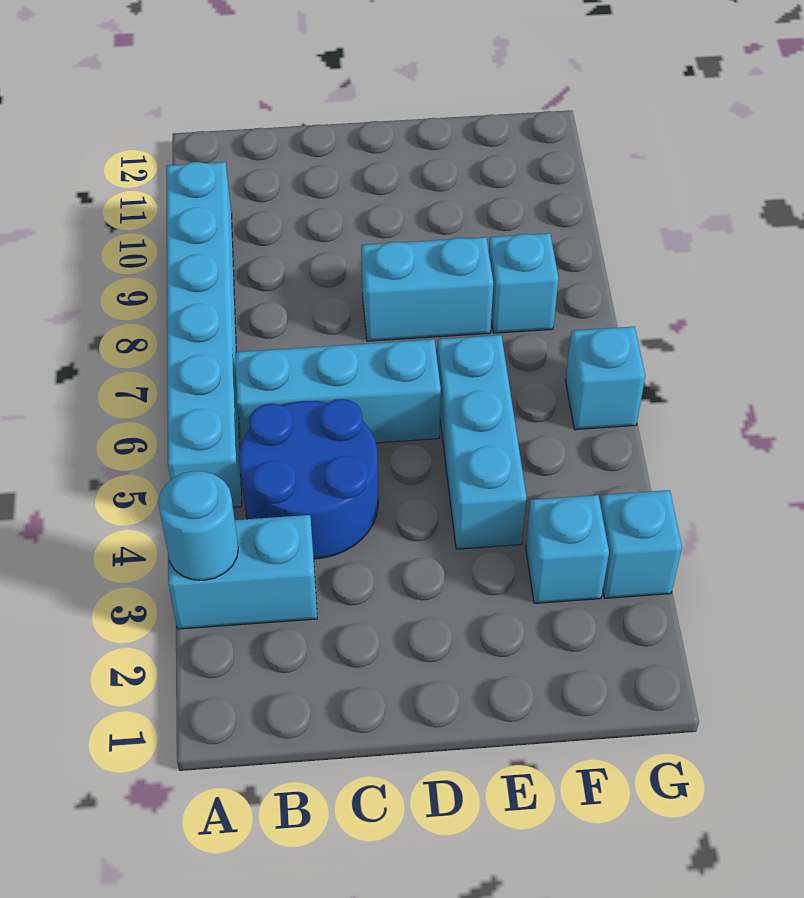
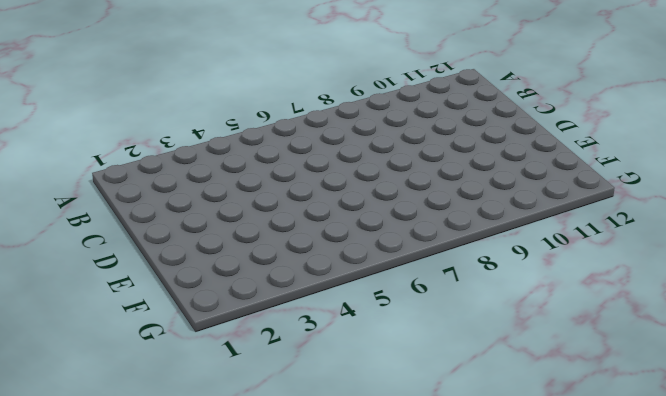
none -> cyan brick A3:B3 level 1
none -> cyan brick A5:A10 level 1

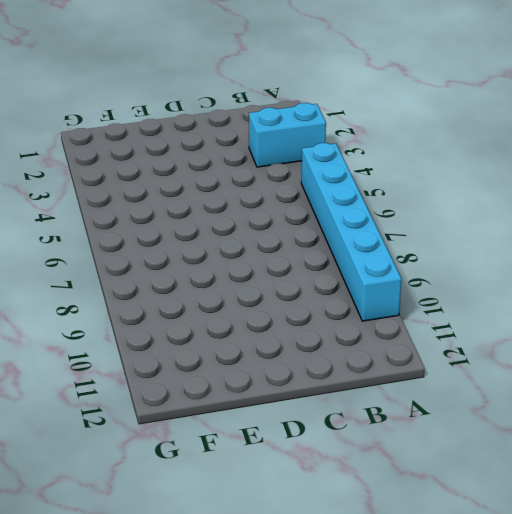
none -> blue round brick B4:C5 level 1
none -> cyan brick B6:D6 level 1

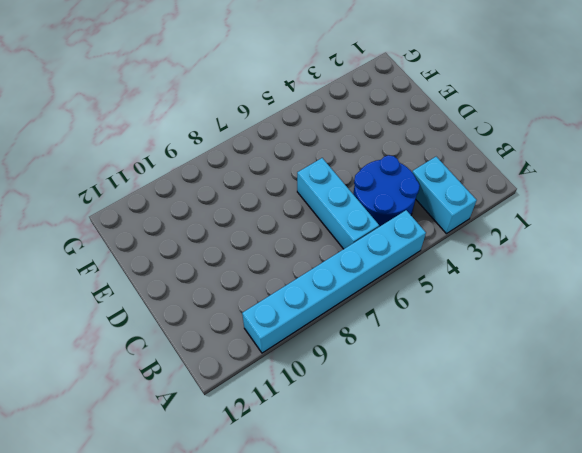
none -> cyan brick D8:E8 level 1
none -> cyan brick E4:E6 level 1

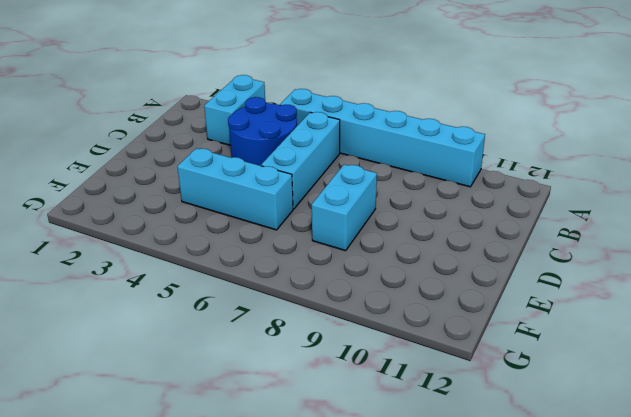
none -> cyan brick F3 level 1
none -> cyan brick F8 level 1

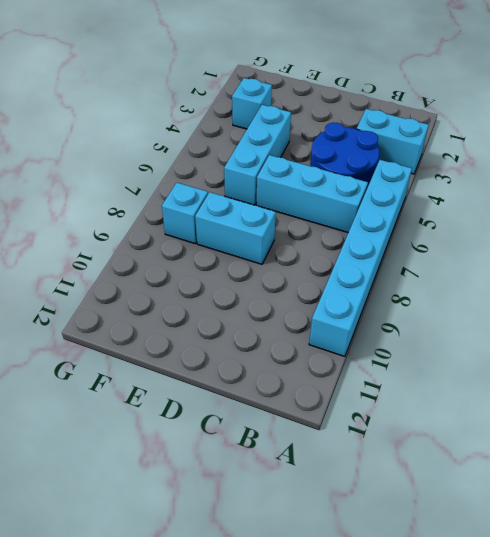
none -> cyan brick G3 level 1
none -> cyan brick G6 level 1

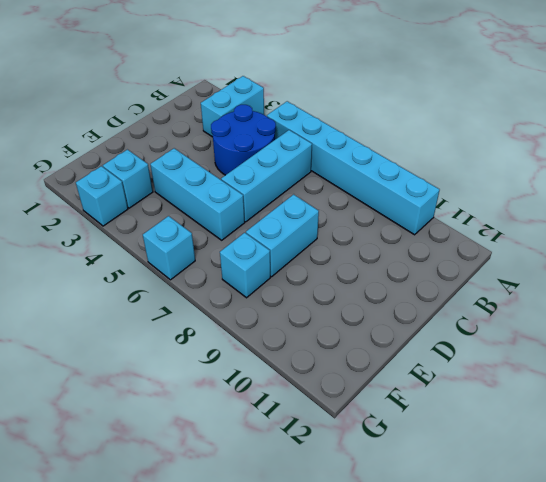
none -> cyan round brick A3 level 2

